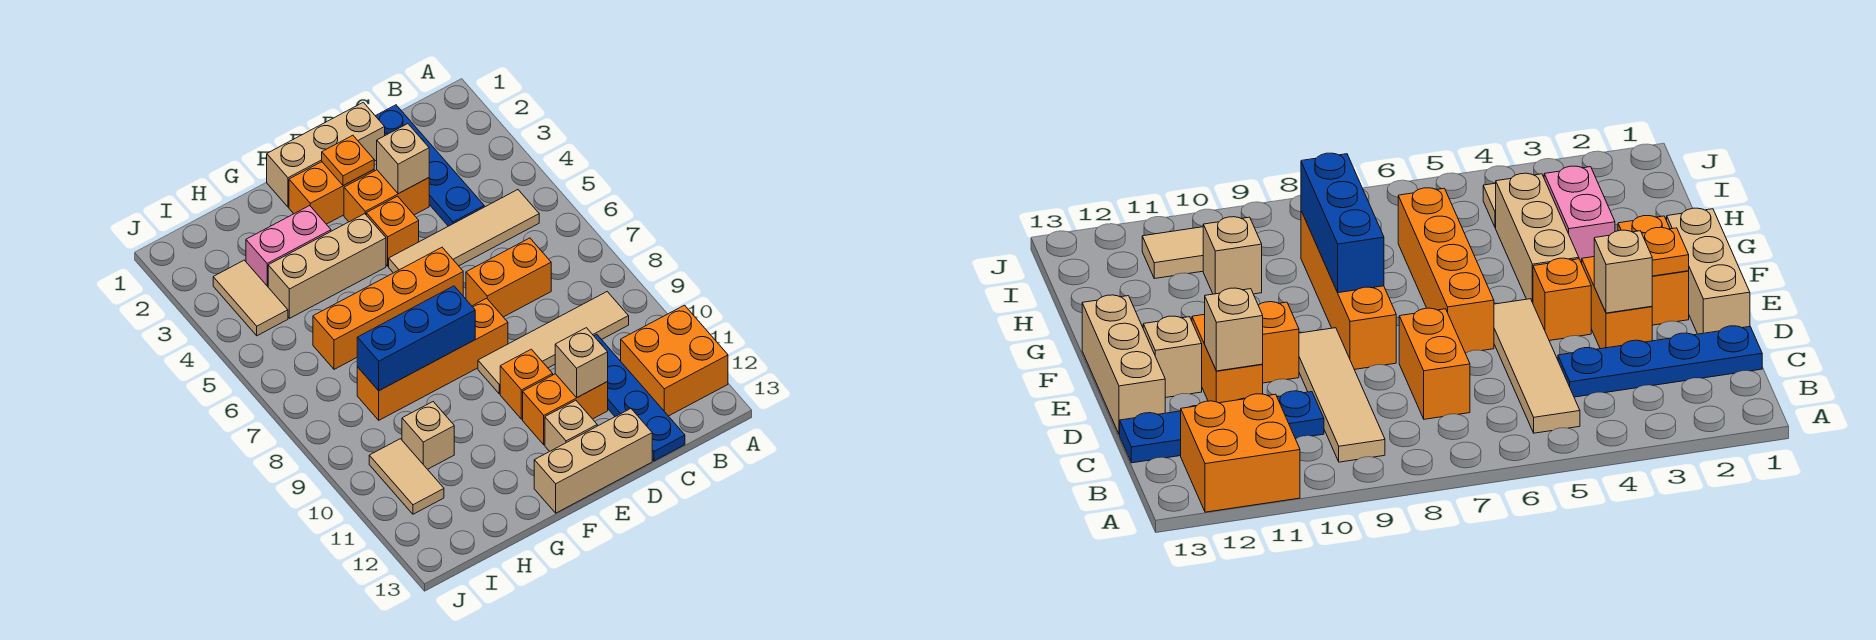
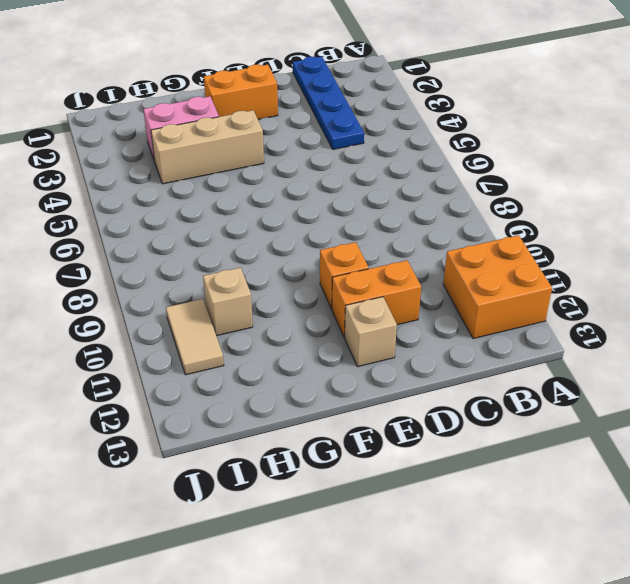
none -> tan tile B5:E5 level 1
none -> tan tile B9:E9 level 1
none -> orange brick C7:D7 level 1

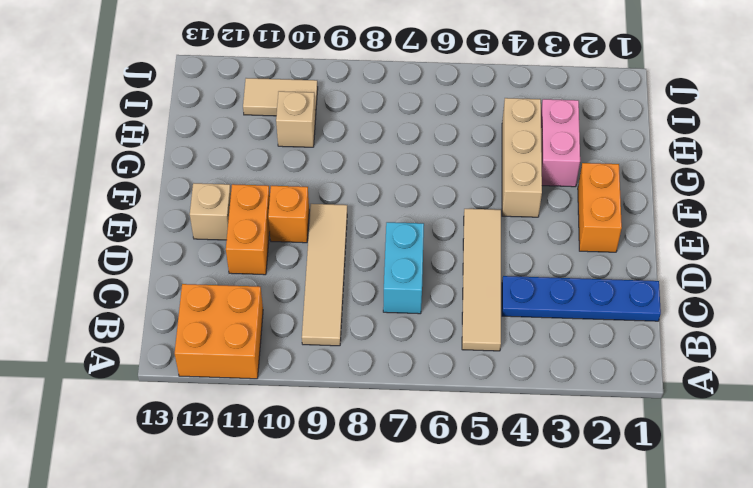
cyan brick C7:D7 level 1 -> orange brick C7:D7 level 1
none -> blue plate C10:C13 level 1
none -> tan brick D1:F1 level 1
none -> orange brick D3:E3 level 1

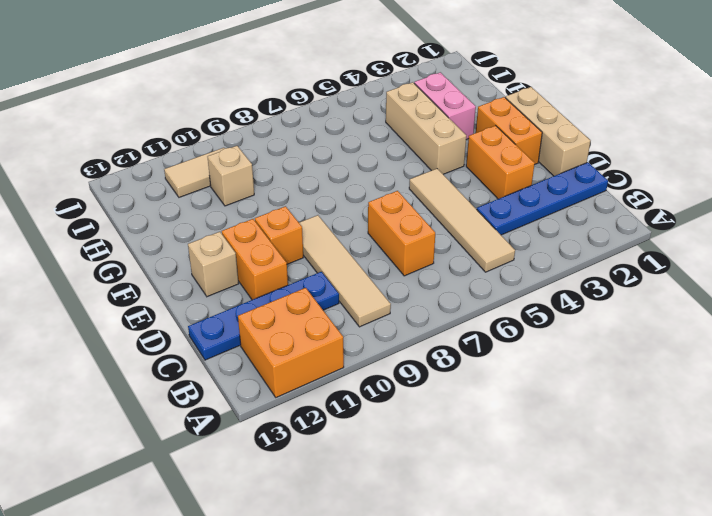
none -> tan brick D13:F13 level 1
none -> orange brick E4 level 1
none -> orange brick E6:H6 level 1

